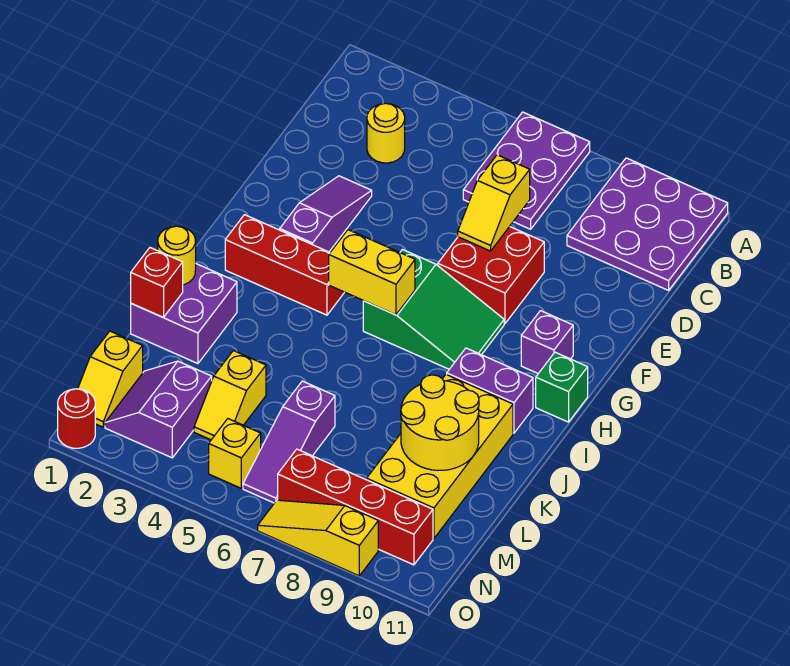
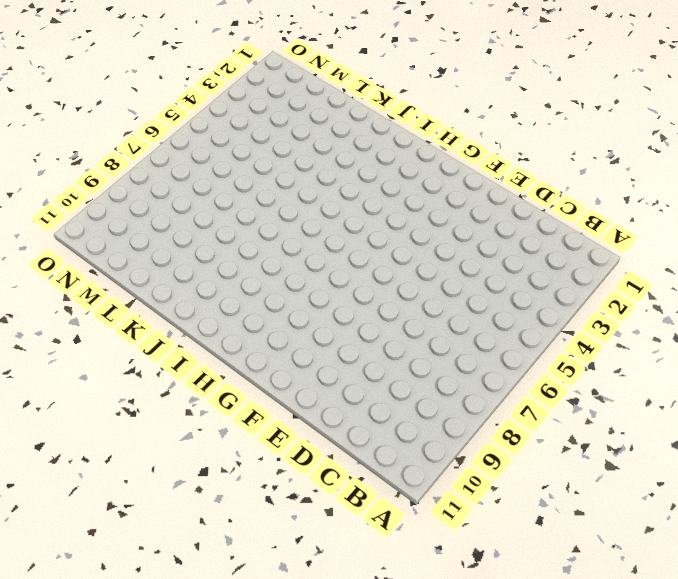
none -> purple plate A6:C7 level 1
none -> purple plate A9:C11 level 1
none -> yellow round brick C3 level 1

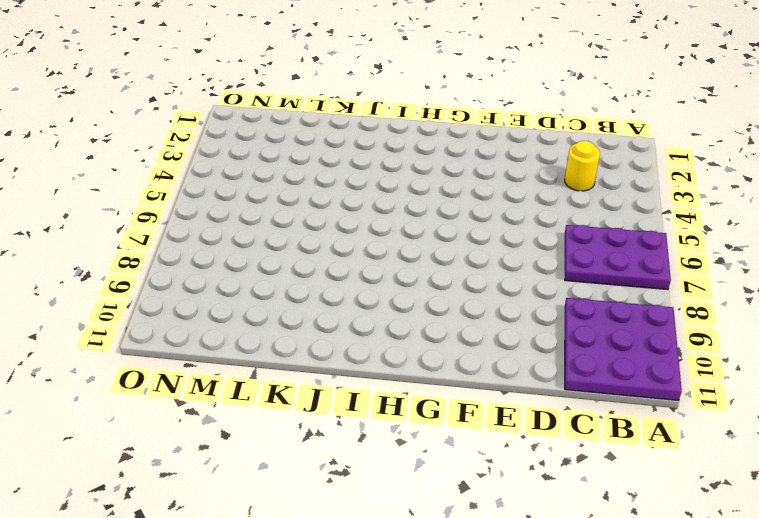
none -> purple slope E3:G3 level 1 top G
none -> red brick E7:F8 level 1
none -> green slope G6:H8 level 1 top 6

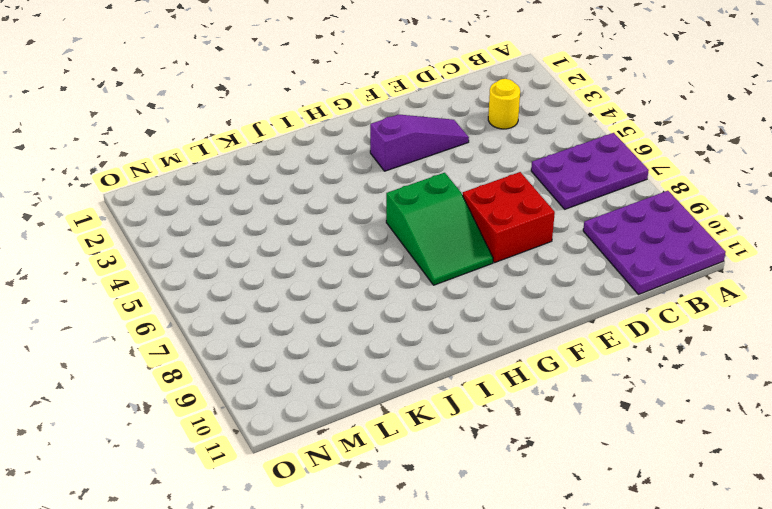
none -> purple brick G10 level 1
none -> red brick H2:H4 level 1
none -> green brick H11 level 1

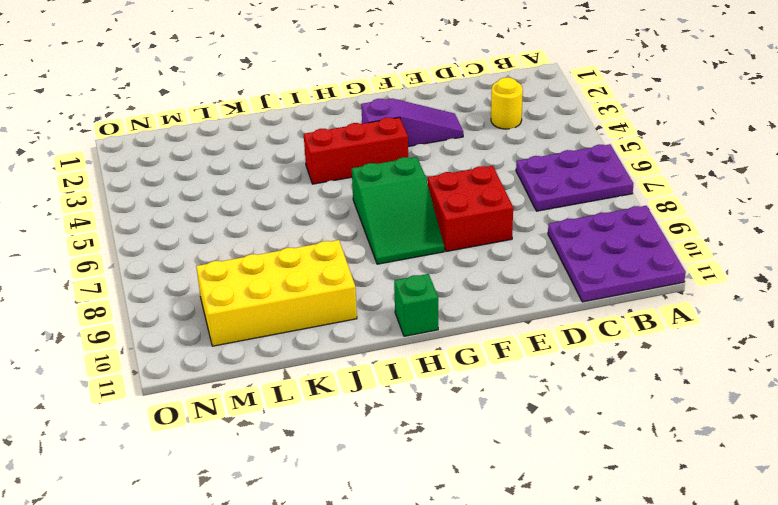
red brick G4:I4 level 1 -> red brick H2:H4 level 1
none -> purple brick G10 level 1
none -> purple brick I9:I10 level 1
none -> purple brick J1:K2 level 1

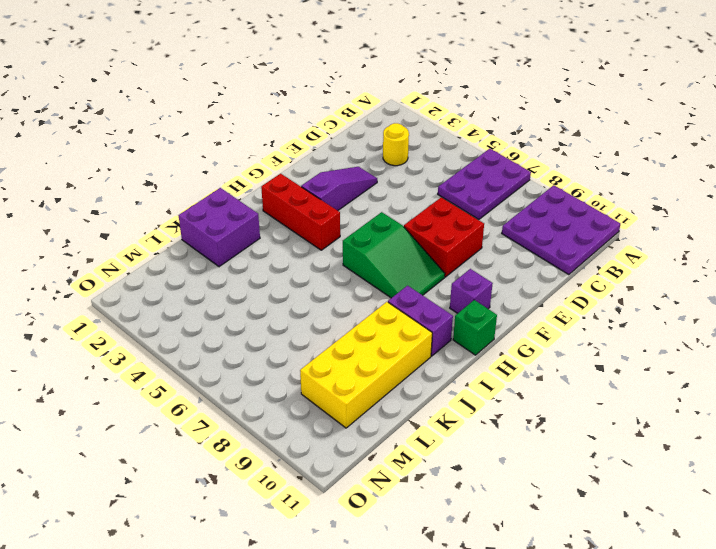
none -> yellow slope L4:M4 level 1 top L
none -> purple slope L6:N6 level 1 top L
none -> yellow slope M1:N1 level 1 top M

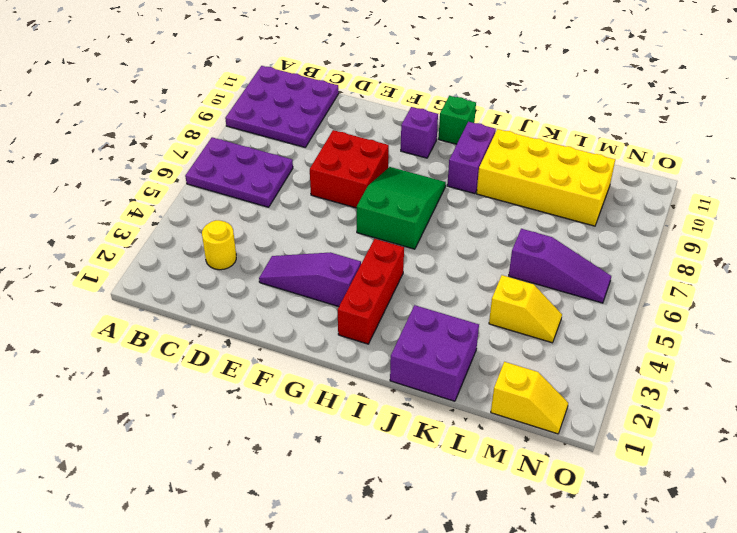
none -> purple slope M2:N3 level 1 top 3
none -> yellow brick N5 level 1
none -> red brick N7:N10 level 1

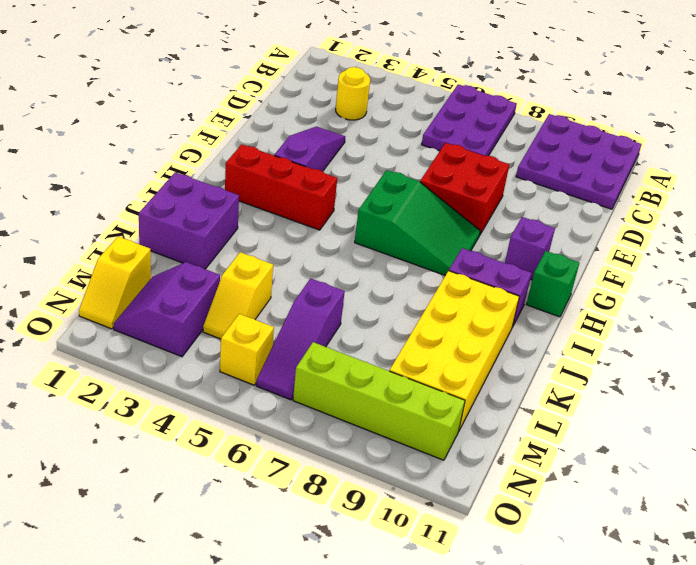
lime brick N7:N10 level 1 -> red brick N7:N10 level 1
none -> red round brick O1 level 1
none -> yellow slope O7:O9 level 1 top 9
none -> yellow slope D7:E7 level 2 top D

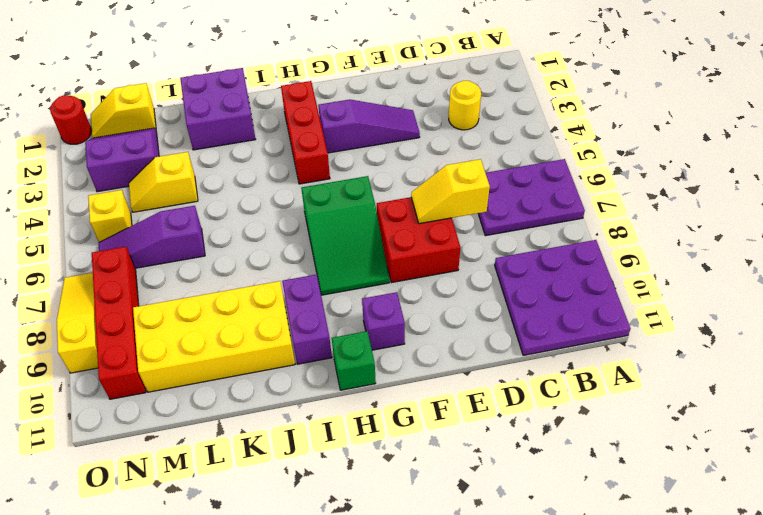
none -> yellow brick H5:H6 level 2
none -> yellow round brick J1 level 2
none -> red brick K1 level 2

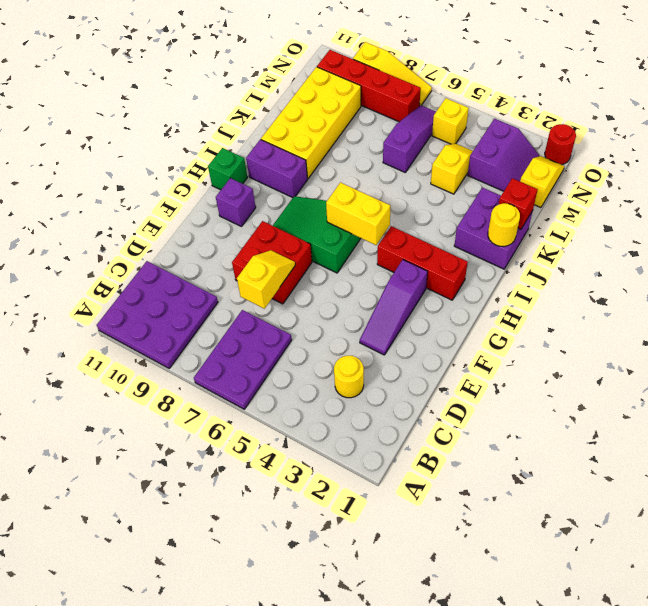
none -> yellow round brick K9:L10 level 2

